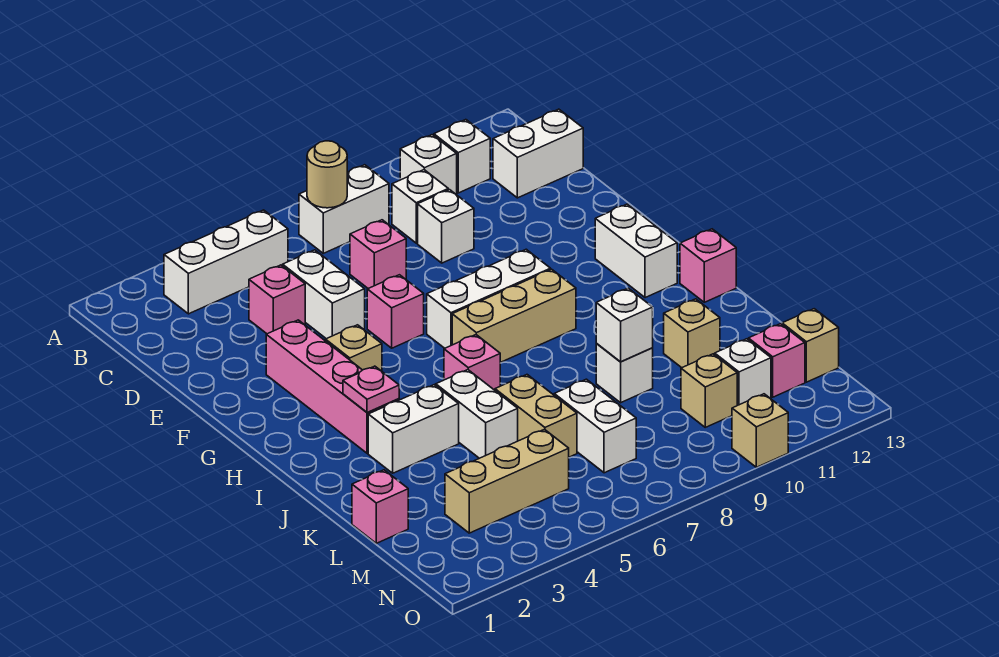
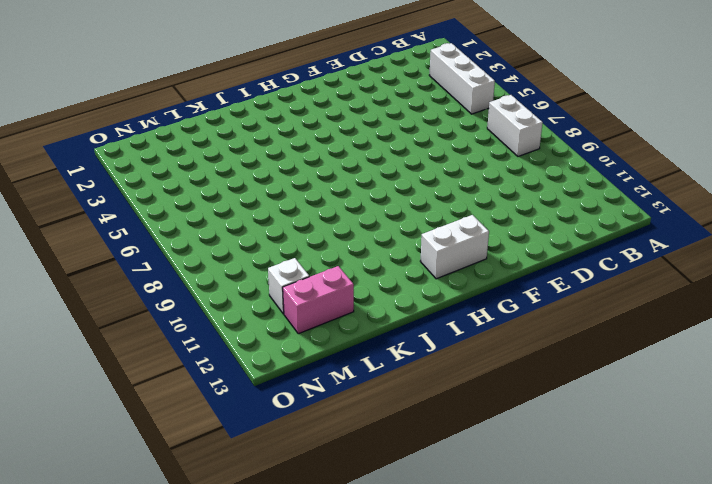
pink brick L12:M12 level 1 -> pink brick M12 level 1
none -> white brick B10 level 1
none -> white brick B11 level 1
none -> white brick C9 level 1
none -> white brick C12:C13 level 1

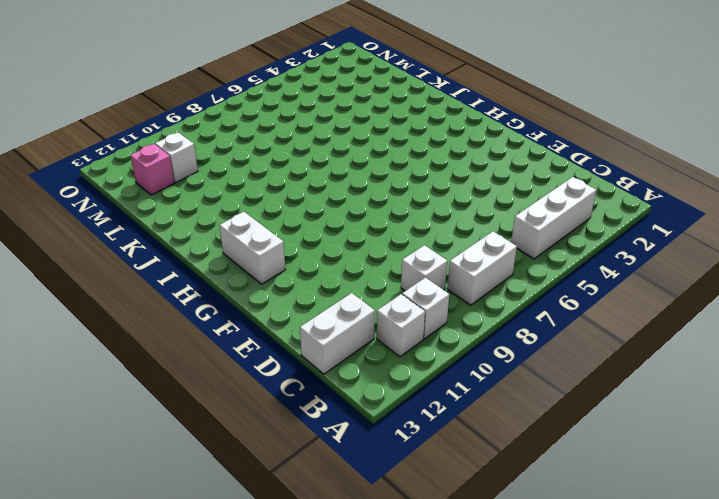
none -> pink brick D4 level 1
none -> white brick D5:E5 level 1
none -> pink brick D7 level 1
none -> white brick D9 level 1

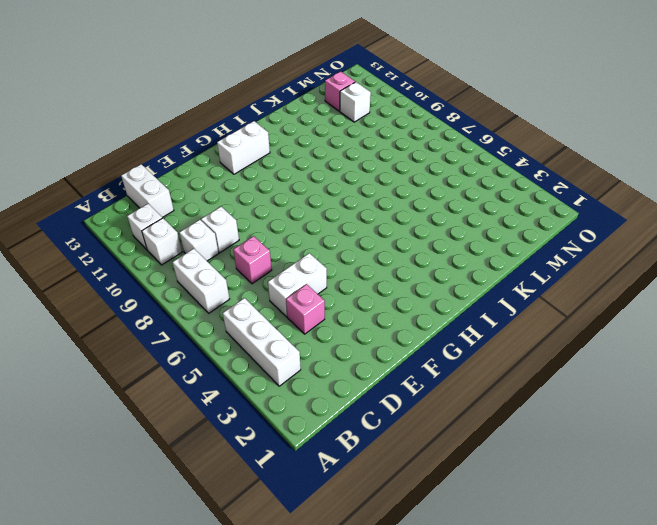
none -> pink brick F3:I3 level 1
none -> pink brick F6 level 1
none -> tan brick G4 level 1
none -> white brick G7:G9 level 1

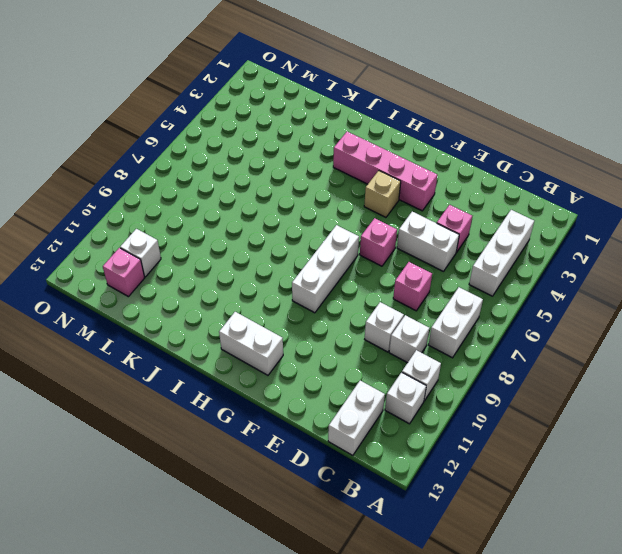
none -> tan brick H7:H9 level 1
none -> pink brick I6 level 1
none -> pink brick I13 level 1
none -> white brick J3:J4 level 1

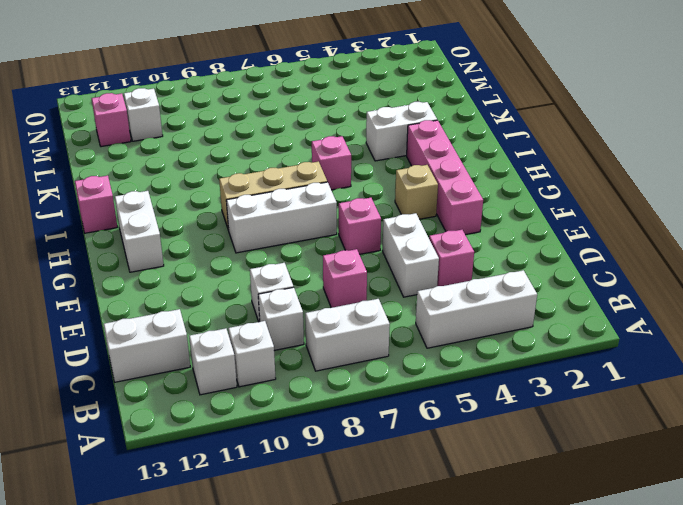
none -> white brick J5:K5 level 1
none -> tan brick K6:L6 level 1
none -> white brick K9 level 1
none -> tan brick K11 level 1

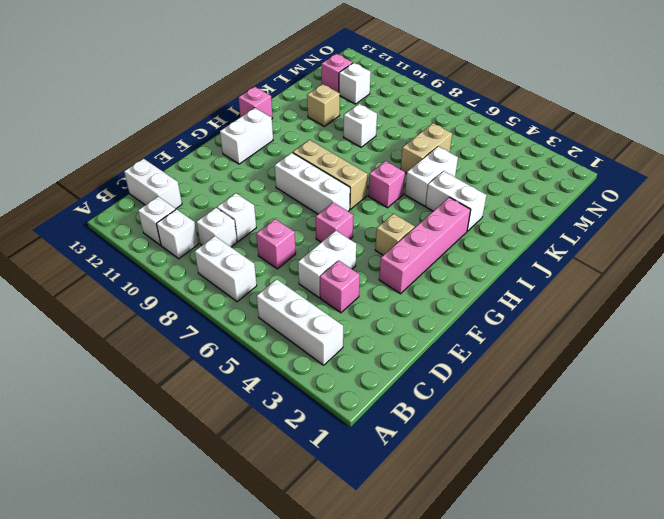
none -> pink brick L1 level 1
none -> white brick L7:M7 level 1
none -> tan brick M3:M5 level 1
none -> tan brick M10 level 1

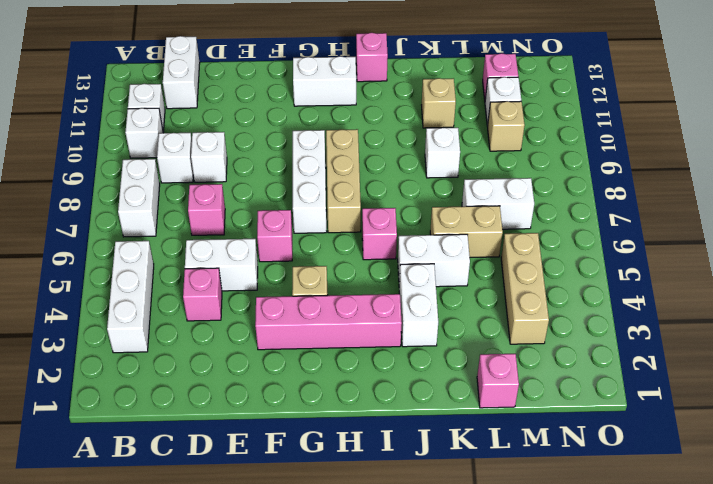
none -> tan brick M13 level 1
none -> tan brick O10 level 1
none -> tan round brick B7 level 2
none -> pink plate I3 level 2

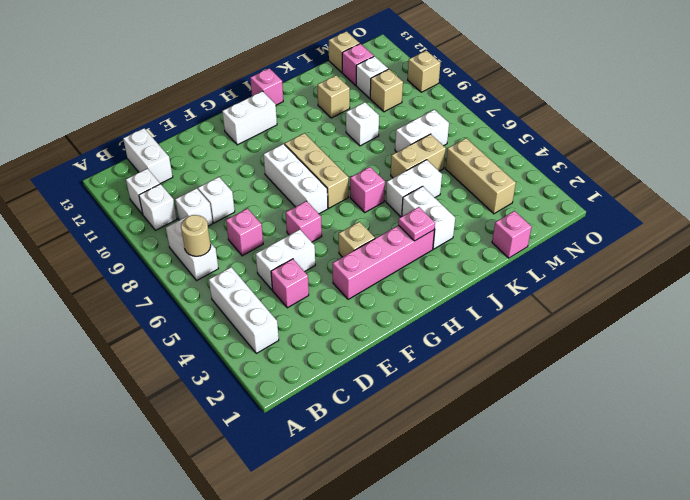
none -> white brick K9 level 2

